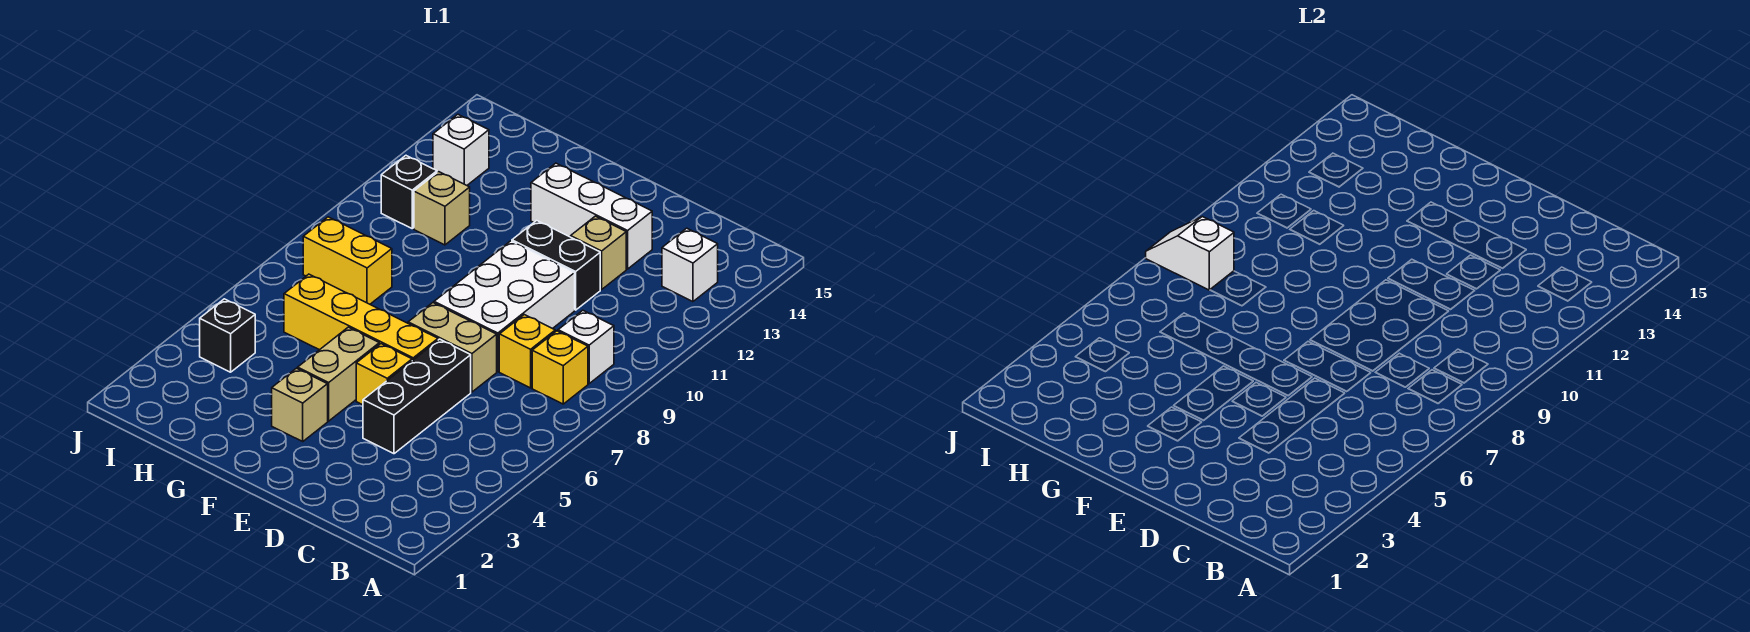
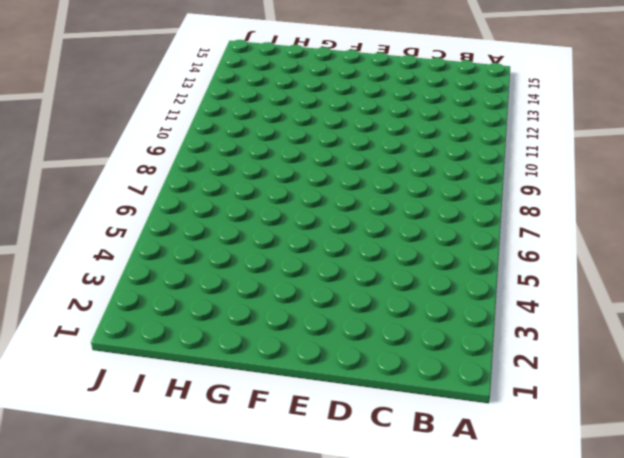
none -> yellow brick B8 level 1
none -> white brick B9 level 1
none -> white brick B13 level 1

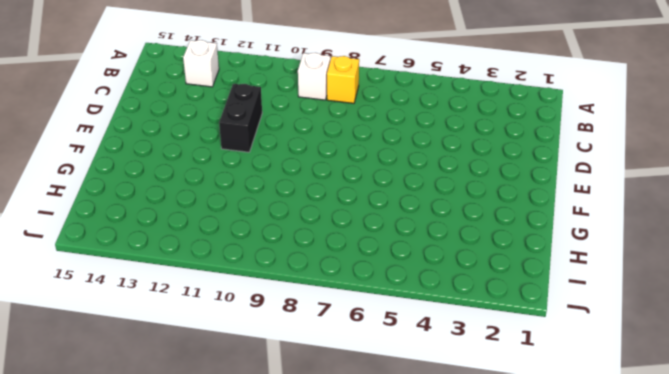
none -> yellow brick C8 level 1
none -> black brick D4:D6 level 1
none -> tan brick D7:E7 level 1

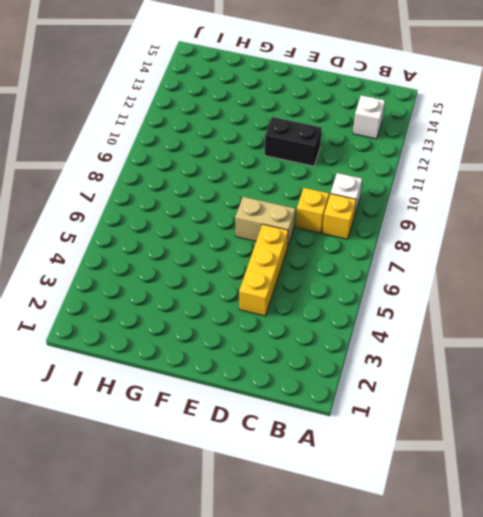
yellow brick D4:D6 level 1 -> black brick D4:D6 level 1
none -> white brick D8:E10 level 1
none -> tan brick D12 level 1
none -> white brick D13:F13 level 1

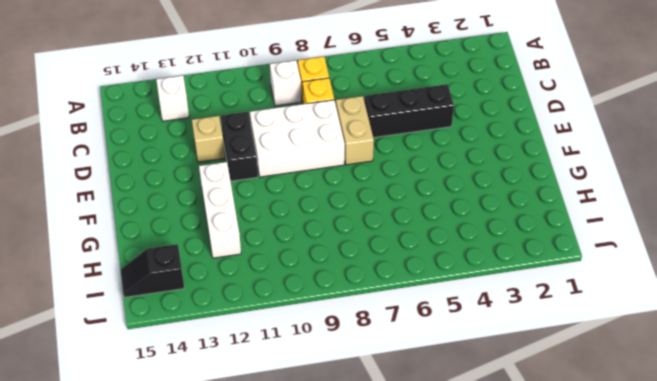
white brick F12:H12 level 1 -> white brick D13:F13 level 1
black slope I14:I15 level 1 top 14 -> none
none -> yellow brick E5 level 1
none -> yellow brick E6:H6 level 1
none -> tan brick F3 level 1

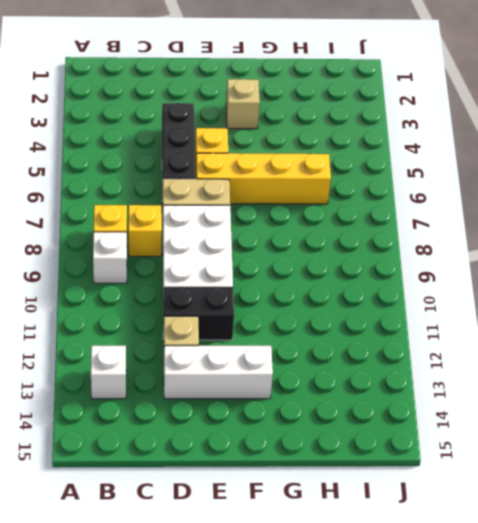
none -> tan brick F4:F5 level 1
none -> yellow brick H8:I8 level 1
none -> tan brick H11 level 1

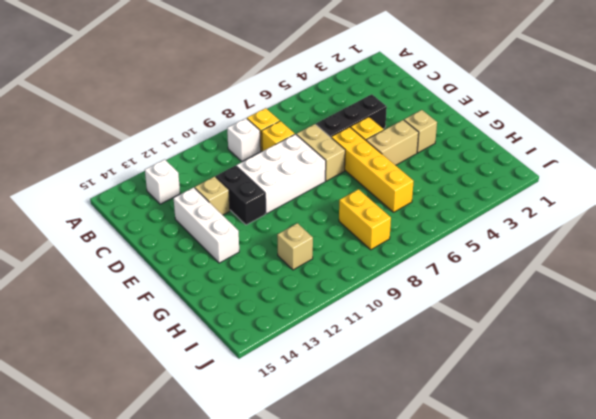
none -> black brick I4 level 1
none -> black brick I11 level 1
none -> white brick I13 level 1

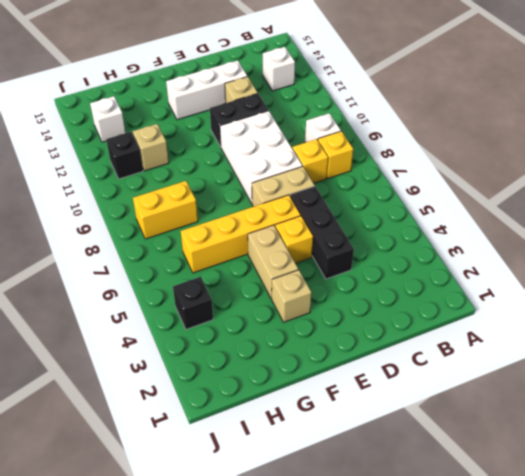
none -> white slope I8:J8 level 2 top I

